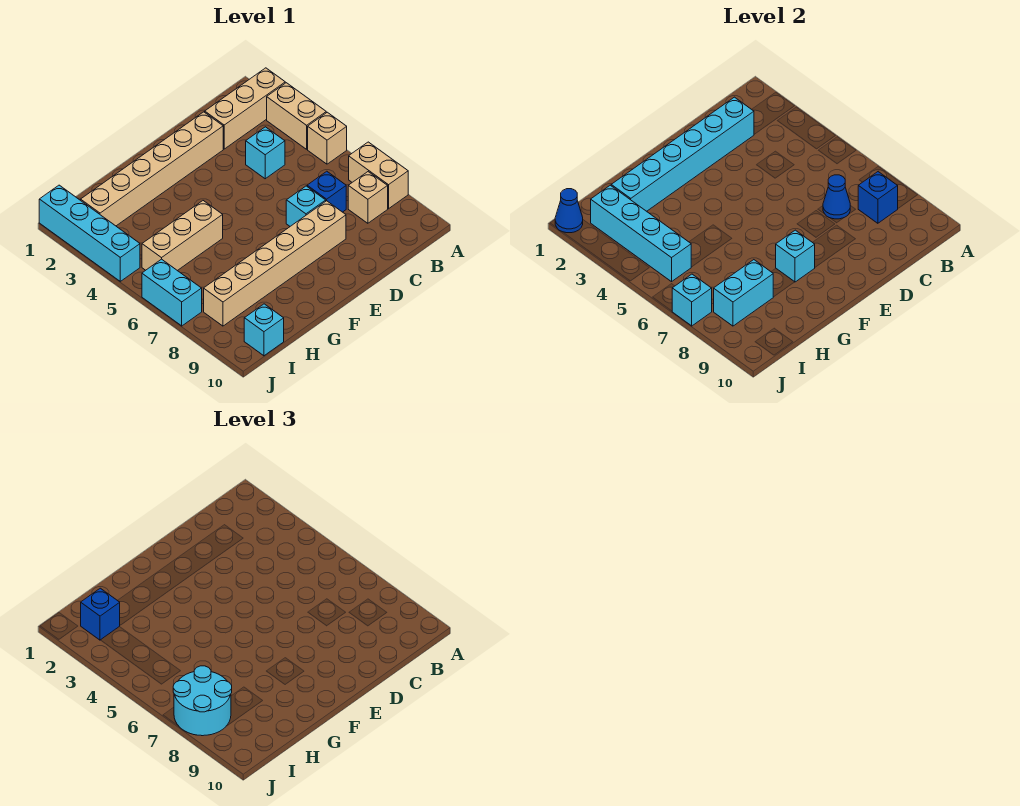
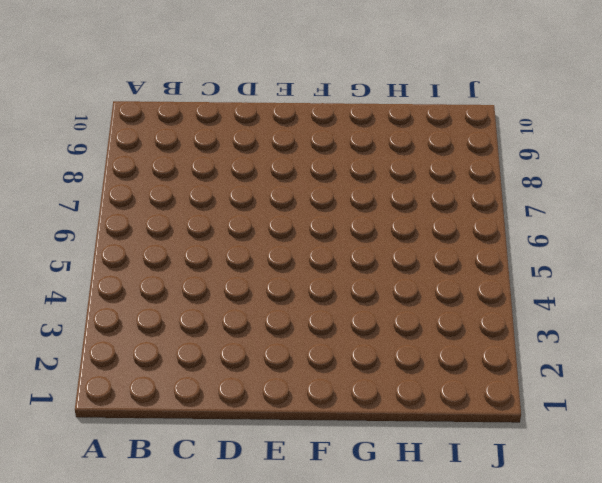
none -> tan brick A2:C2 level 1
none -> tan brick A3:A4 level 1
none -> tan brick A5 level 1

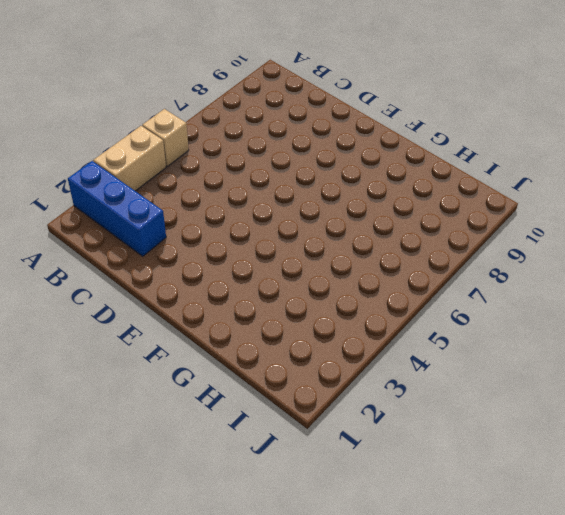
blue brick A2:C2 level 1 -> tan brick A2:C2 level 1
none -> tan brick A7:A8 level 1
none -> tan brick B8 level 1
none -> cyan brick C4 level 1

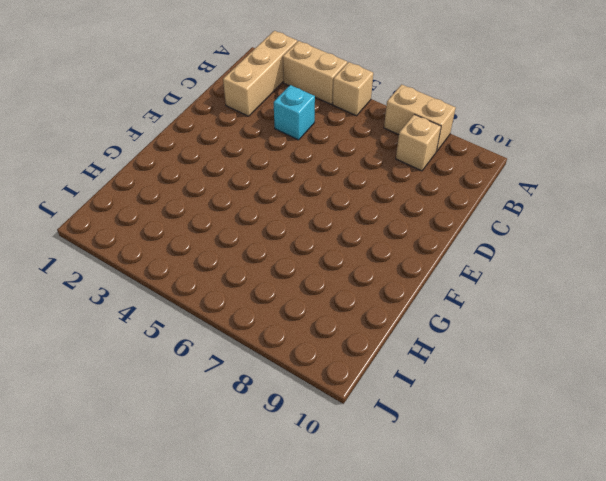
none -> blue brick C7 level 1
none -> tan brick D2:I2 level 1
none -> cyan brick D7 level 1

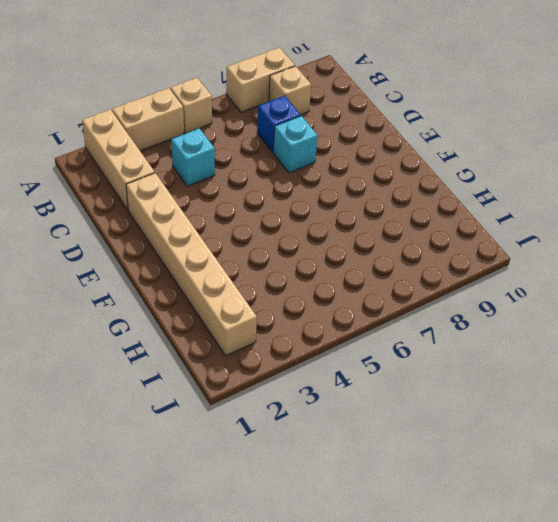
none -> tan brick D8:I8 level 1
none -> tan brick G5:I5 level 1
none -> cyan brick I10 level 1

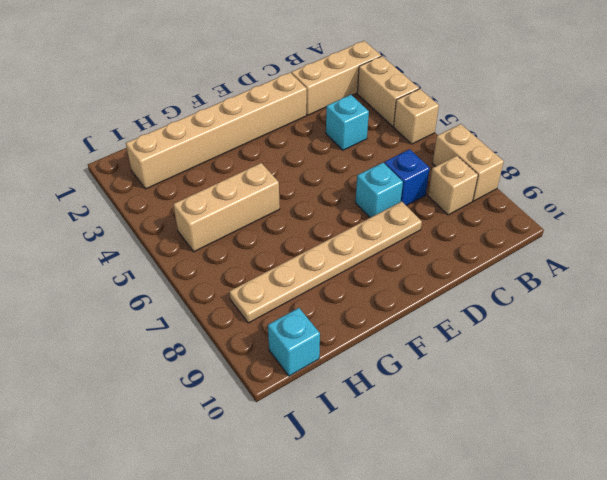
tan plate D8:I8 level 1 -> tan brick D8:I8 level 1
none -> cyan brick J1:J4 level 1
none -> cyan brick J6:J7 level 1
none -> blue brick B8 level 2

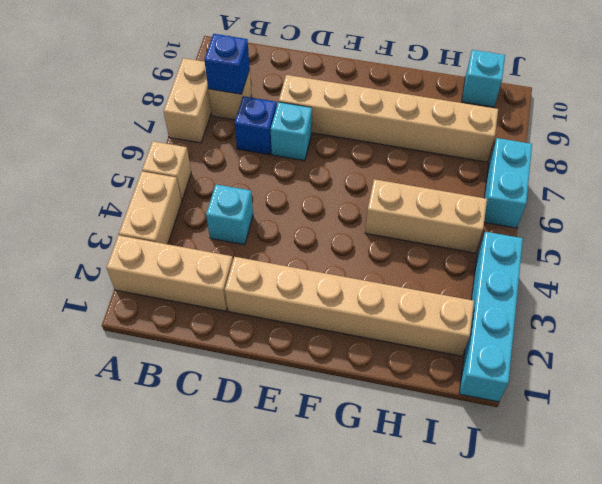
none -> cyan brick C2:H2 level 2
none -> blue cone C7 level 2
none -> cyan brick F8 level 2

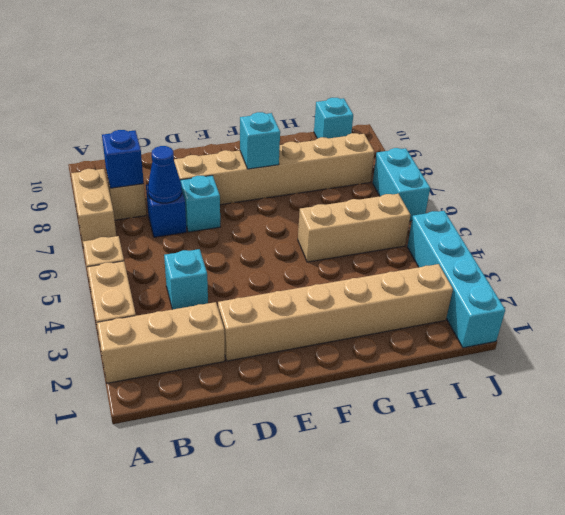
none -> cyan brick C2:H2 level 2
none -> cyan brick H8:I8 level 2
none -> cyan brick I2:I5 level 2

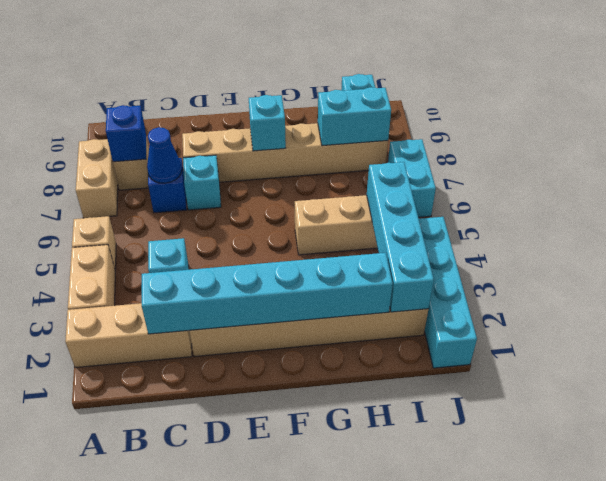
none -> blue cone J1 level 2
none -> cyan brick J7 level 2
none -> blue brick I2 level 3

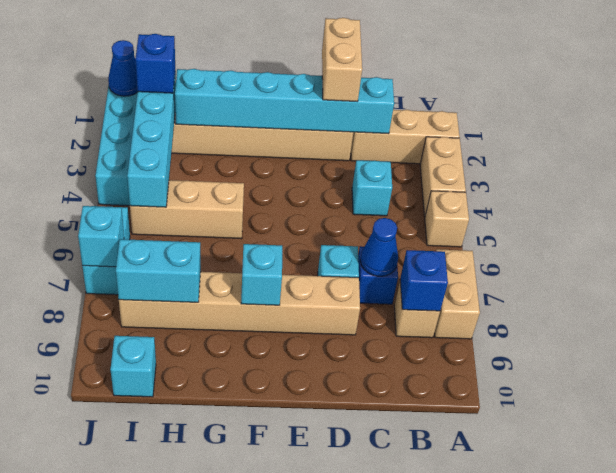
tan brick D1:D2 level 3 -> none
none -> cyan round brick I7:J8 level 3

